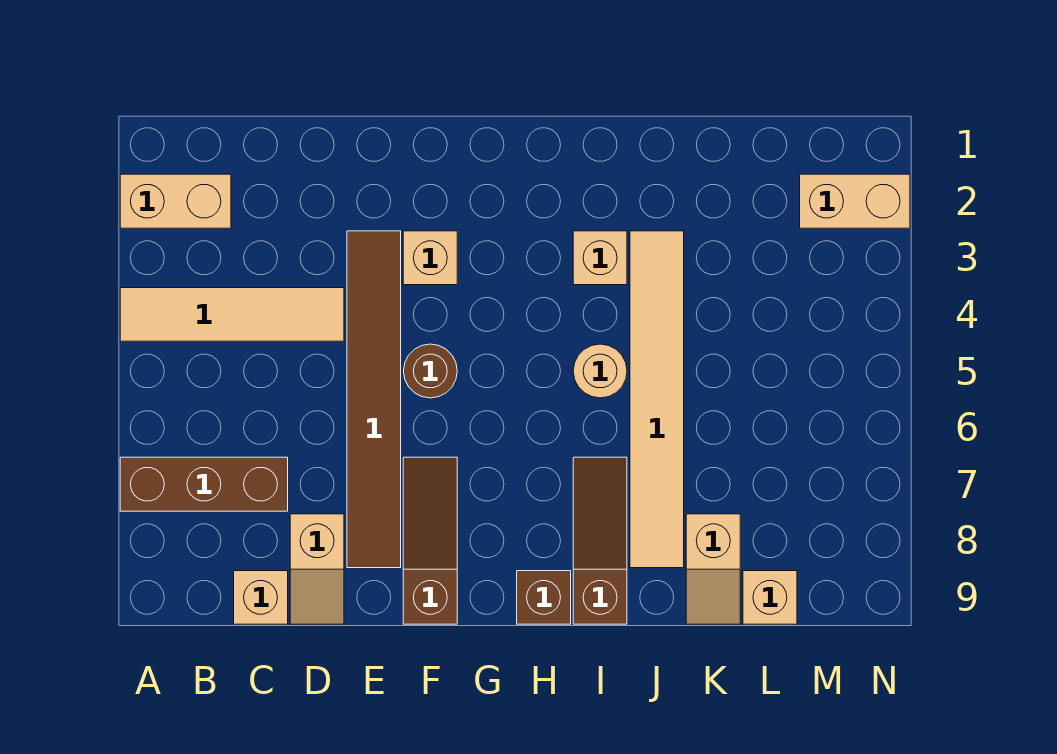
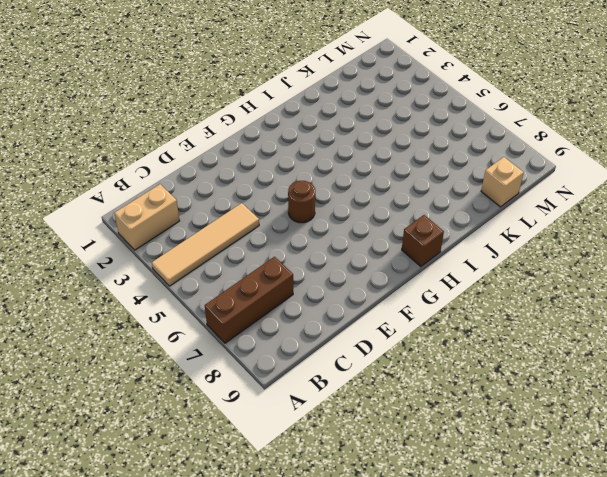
none -> tan brick C9 level 1
none -> tan slope D8:D9 level 1 top 8
none -> brown tile E3:E8 level 1

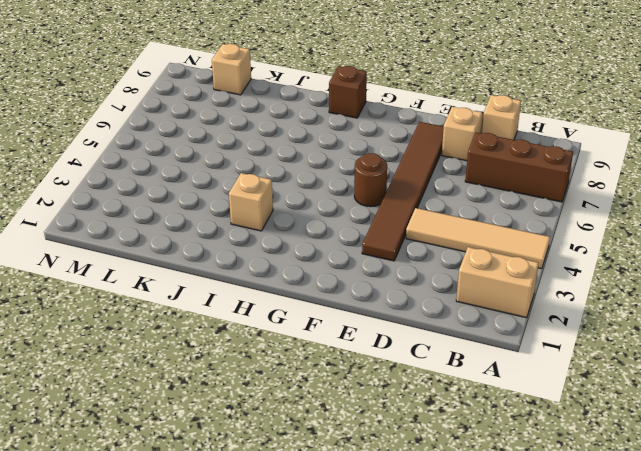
none -> tan brick F3 level 1
none -> brown slope F7:F9 level 1 top 9
none -> tan round brick I5 level 1

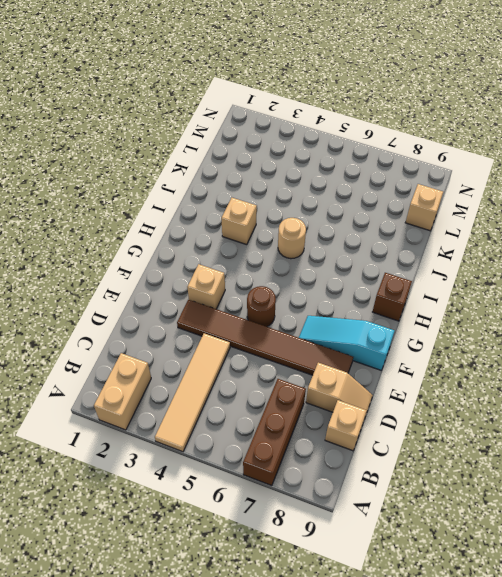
cyan slope F7:F9 level 1 top 9 -> brown slope F7:F9 level 1 top 9
none -> brown slope I7:I9 level 1 top 9
none -> tan tile J3:J8 level 1
none -> tan slope K8:K9 level 1 top 8

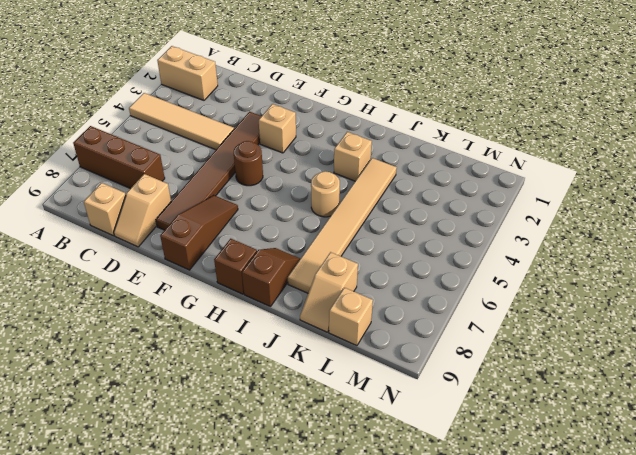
brown slope I8:I9 level 1 top 9 -> brown slope I7:I9 level 1 top 9
none -> tan brick M2:N2 level 1

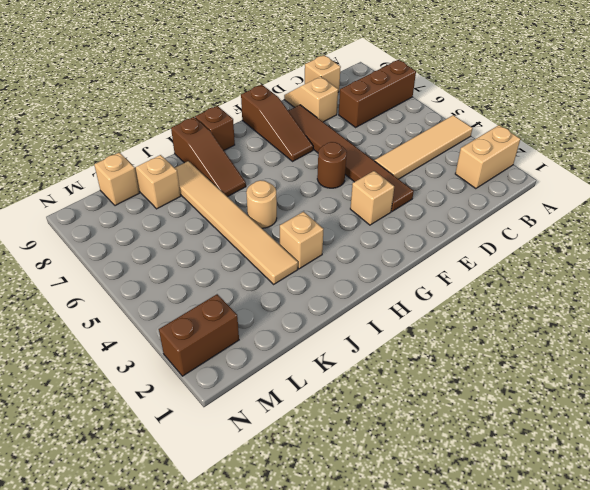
brown brick M2:N2 level 1 -> tan brick M2:N2 level 1

